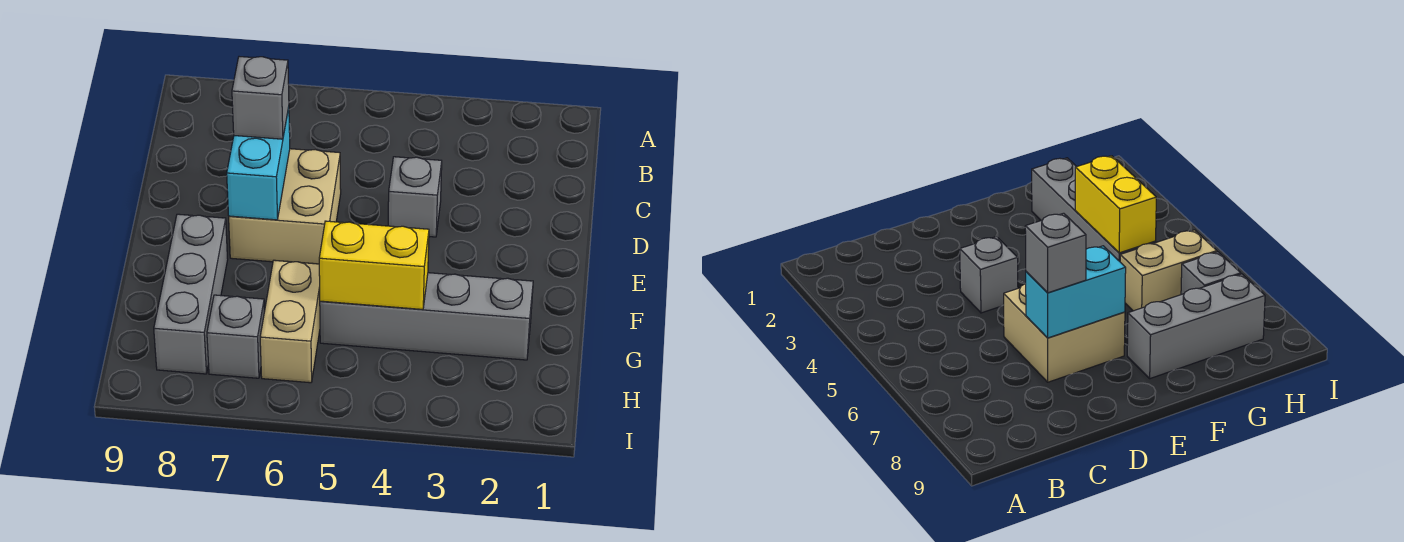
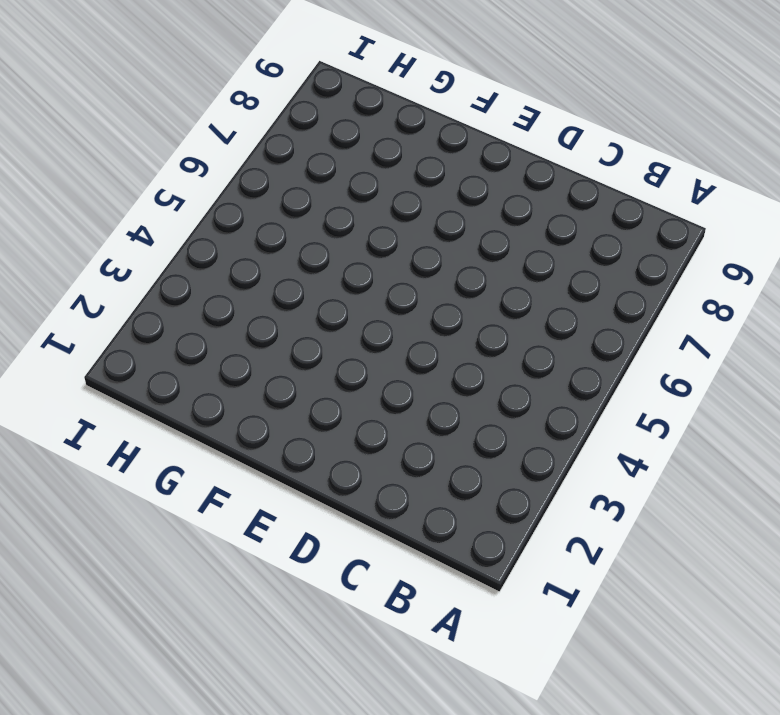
none -> grey brick D4 level 1
none -> tan brick D6:E7 level 1

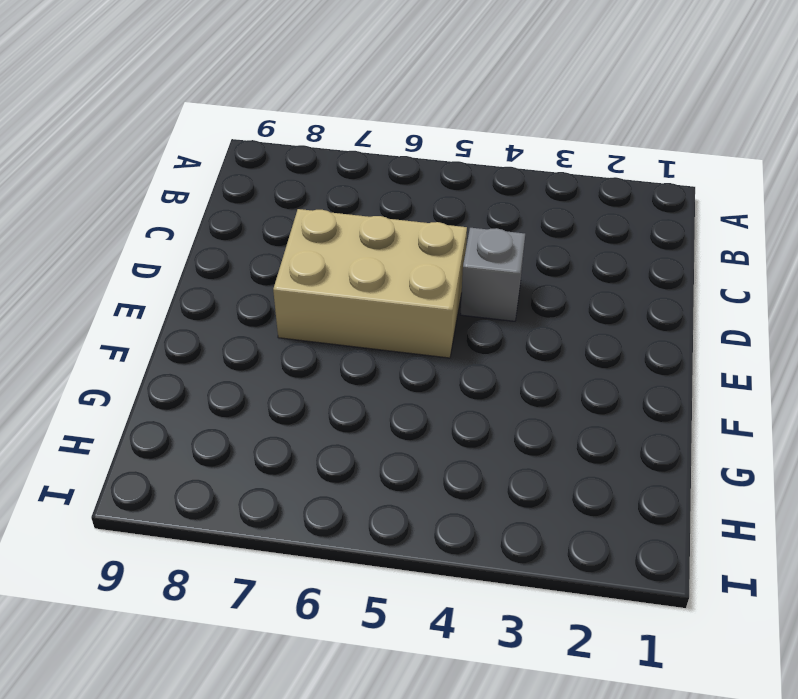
tan brick D5:E7 level 1 -> tan brick D6:E7 level 1
none -> grey brick F8:H8 level 1
none -> grey brick G2:G5 level 1

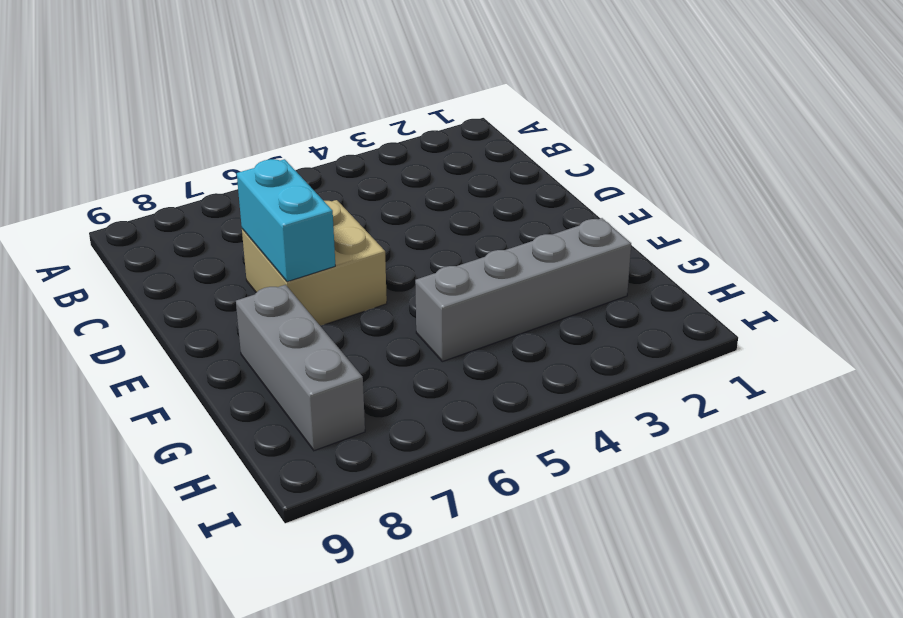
none -> grey brick D4 level 1
none -> tan brick G6:H6 level 1

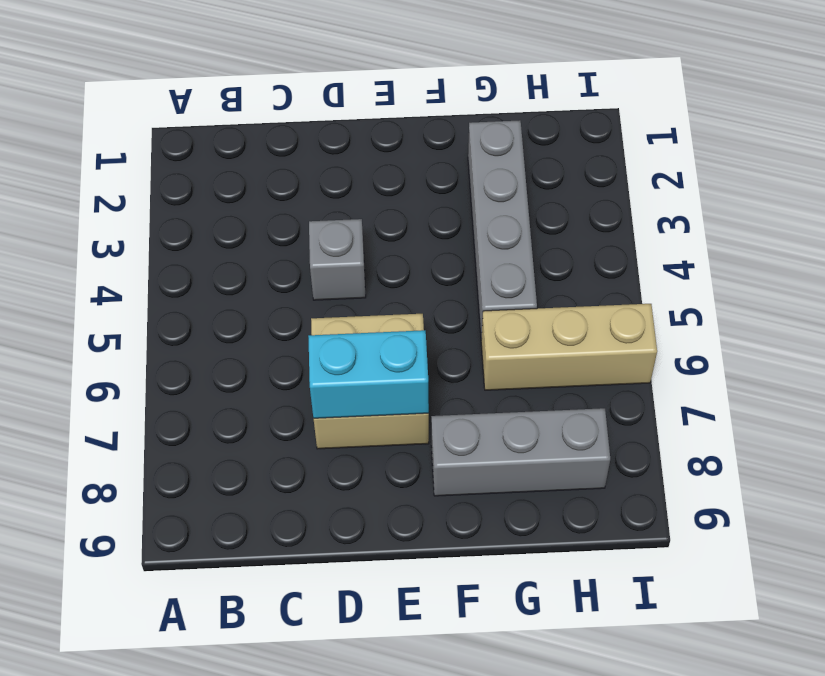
tan brick G6:I6 level 1 -> tan brick G6:H6 level 1
none -> grey brick H7 level 1
none -> yellow brick G4:G5 level 2

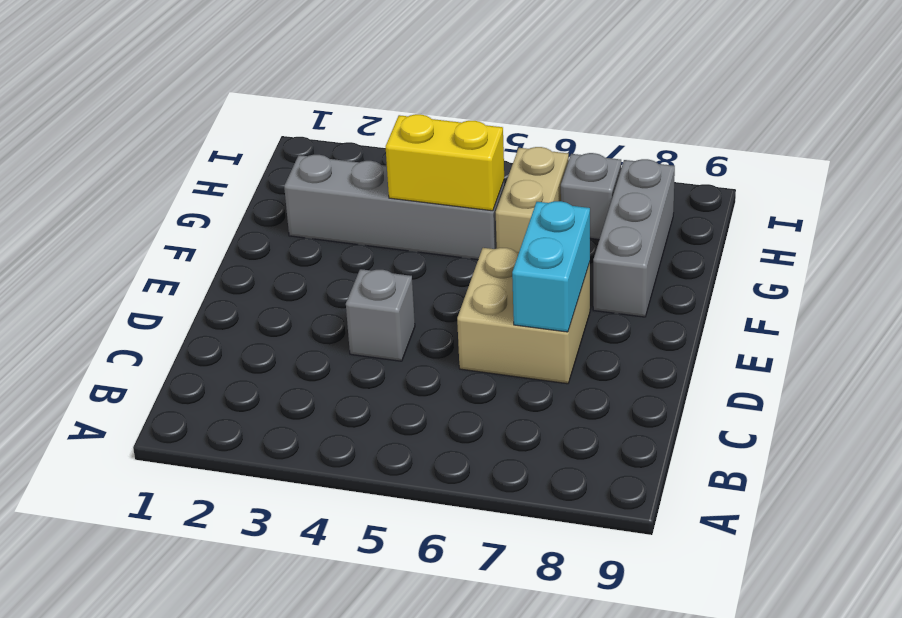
none -> grey brick D7 level 3

